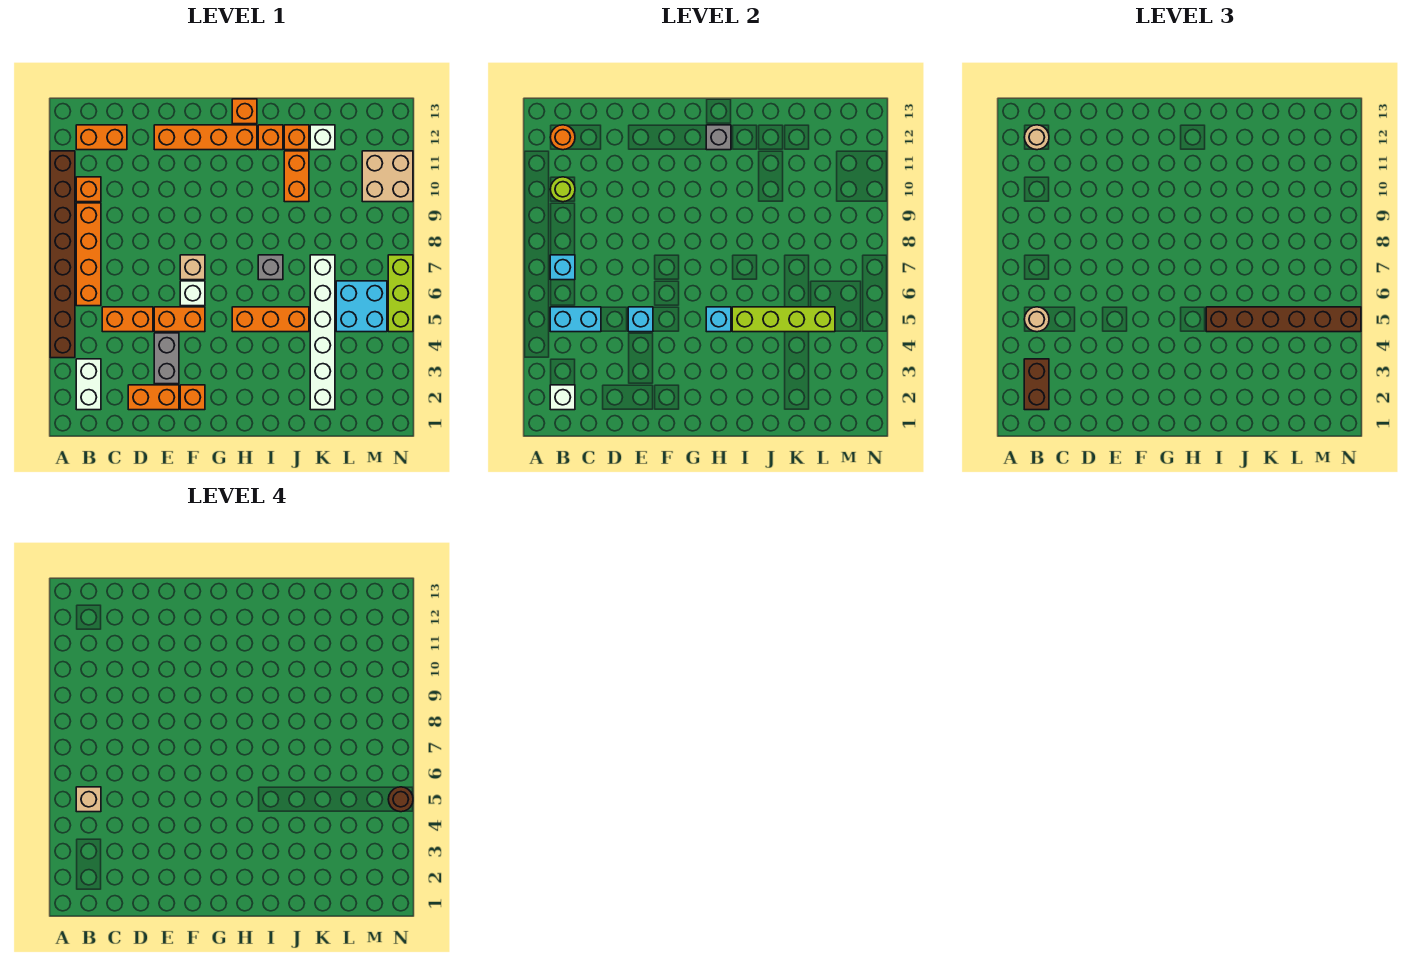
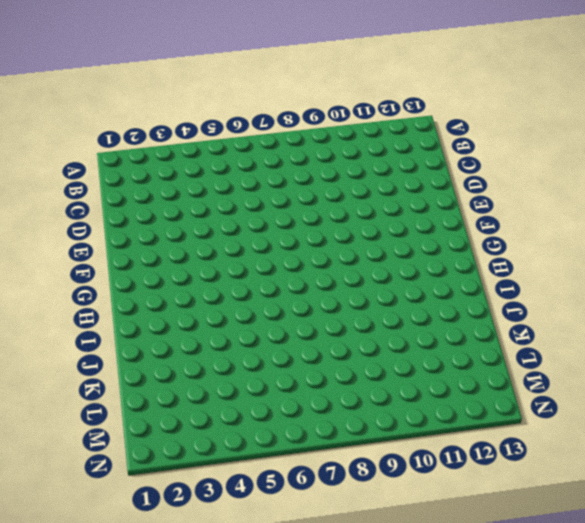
none -> brown brick A4:A11 level 1
none -> white brick B2:B3 level 1
none -> orange brick B6:B9 level 1
none -> orange brick B10 level 1

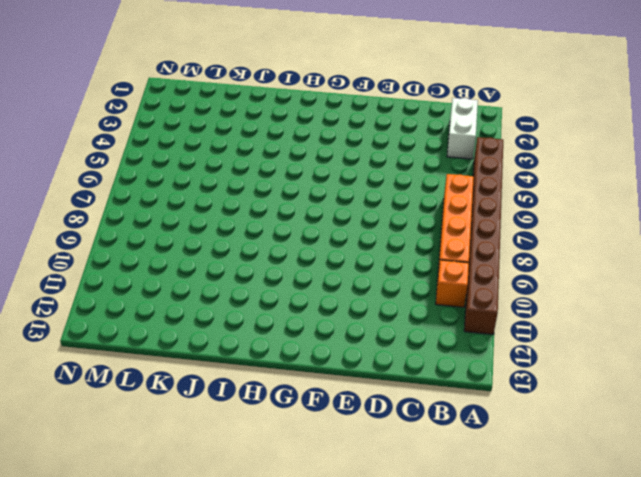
none -> orange brick B12:C12 level 1
none -> orange brick C5:D5 level 1
none -> orange brick D2:E2 level 1
none -> grey brick E3:E4 level 1

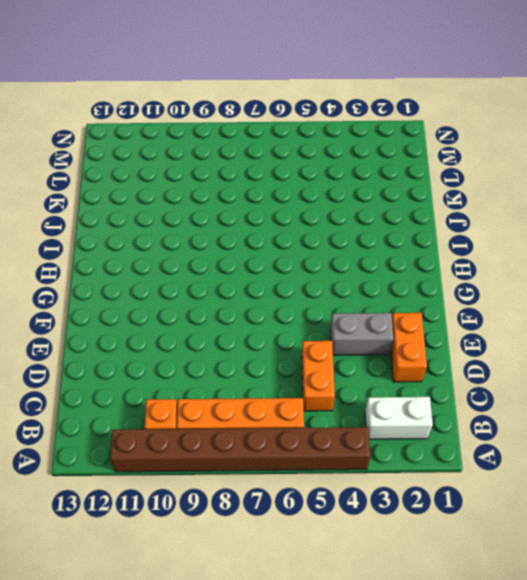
none -> orange brick B12:C12 level 1
none -> orange brick E5:F5 level 1
none -> orange brick E12:H12 level 1
none -> orange brick F2 level 1

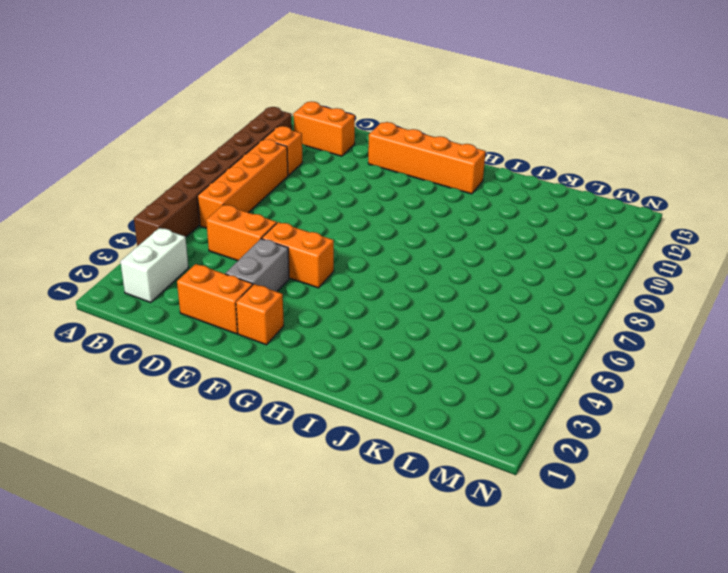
none -> white brick F6 level 1
none -> tan brick F7 level 1
none -> orange brick H5:J5 level 1
none -> orange brick H13 level 1

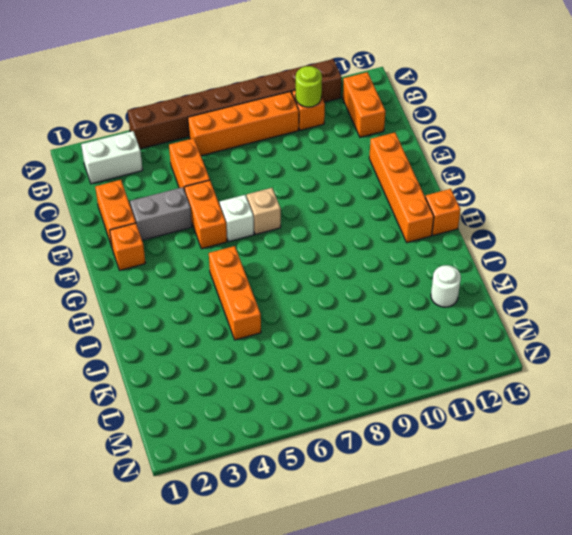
white round brick K12 level 1 -> white brick K12 level 1
none -> grey brick I7 level 1
none -> orange brick I12 level 1
none -> orange brick J10:J11 level 1
none -> orange brick J12 level 1

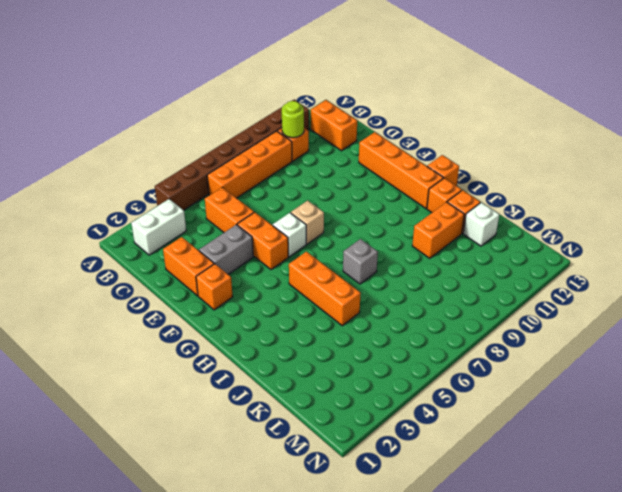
none -> white brick K2:K7 level 1
none -> cyan brick L5:M6 level 1
none -> tan brick M10:N11 level 1
none -> lime brick N5:N7 level 1

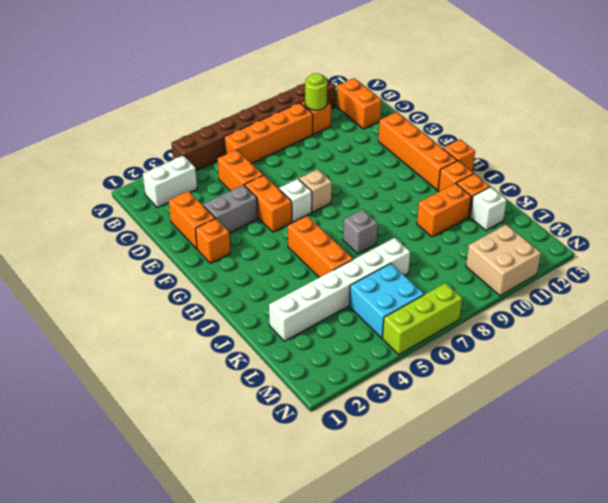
none -> white brick B2 level 2
none -> cyan brick B5:C5 level 2
none -> cyan brick B7 level 2
none -> orange round brick B12 level 2

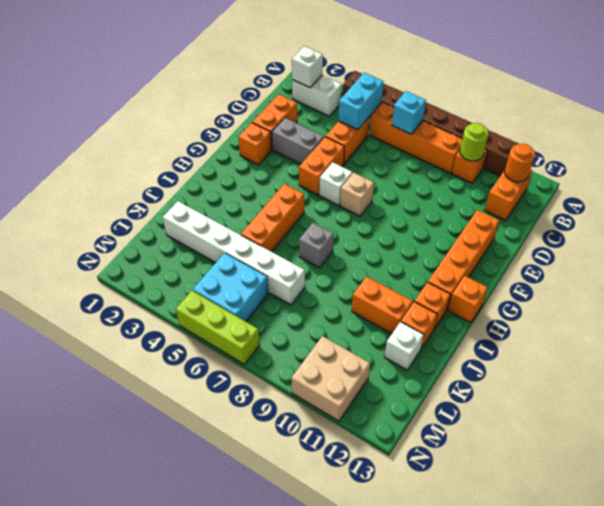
none -> cyan brick E5 level 2
none -> cyan brick H5 level 2
none -> grey brick H12 level 2
none -> lime brick I5:L5 level 2

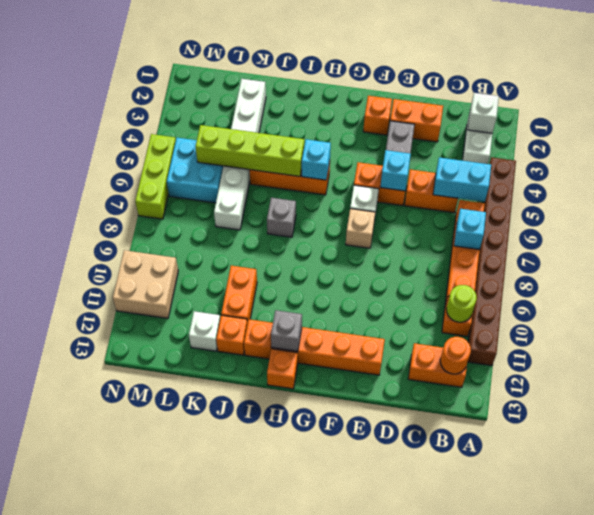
none -> brown brick B2:B3 level 3
none -> tan round brick B5 level 3
none -> tan round brick B12 level 3
none -> brown brick I5:N5 level 3

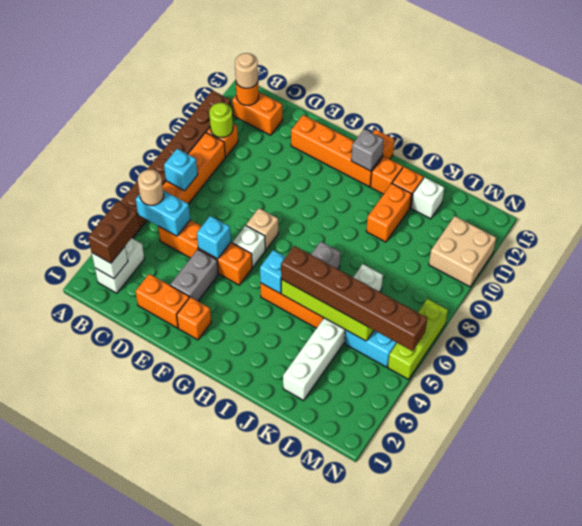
none -> tan brick B5 level 4
none -> brown round brick N5 level 4

